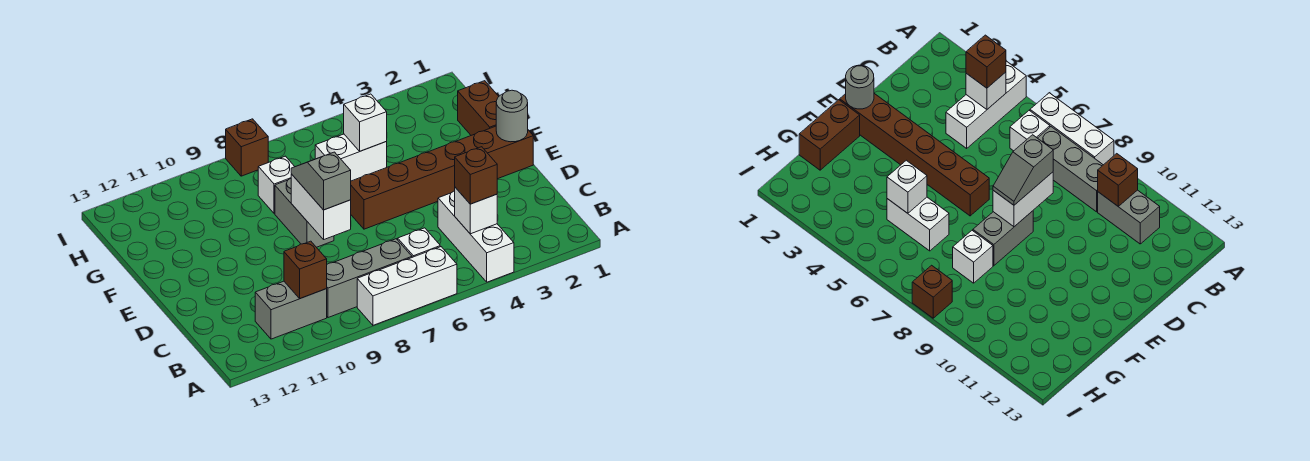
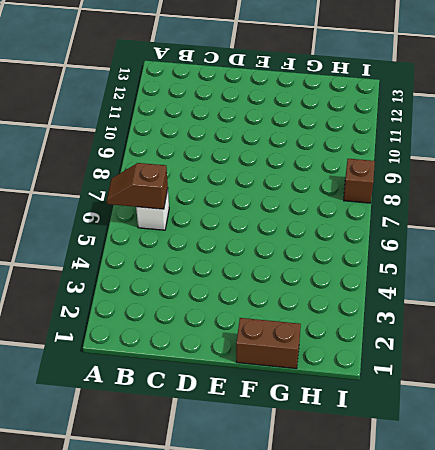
brown slope A6:B6 level 2 top B -> none
none -> white brick A4:C4 level 1
none -> white brick A6:A8 level 1
none -> grey brick B7:B9 level 1

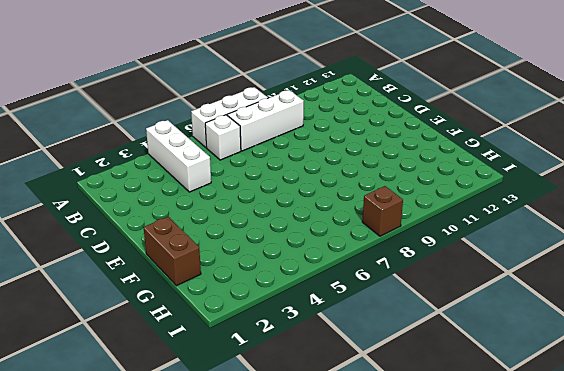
white brick B7:B9 level 1 -> grey brick B7:B9 level 1
none -> grey brick B10:B11 level 1
none -> brown brick E1:E6 level 1
none -> grey brick E8:F8 level 1

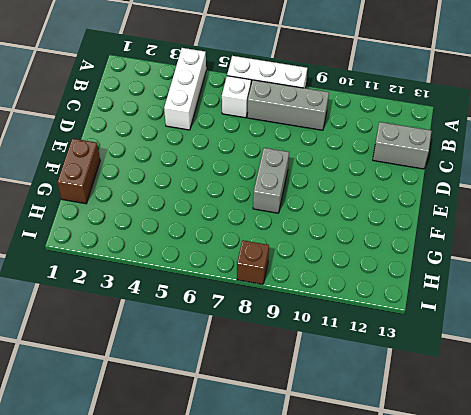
grey brick C12:C13 level 1 -> grey brick B10:B11 level 1
none -> brown brick E1:E6 level 1
none -> white brick G5:G6 level 1
none -> white brick G8 level 1

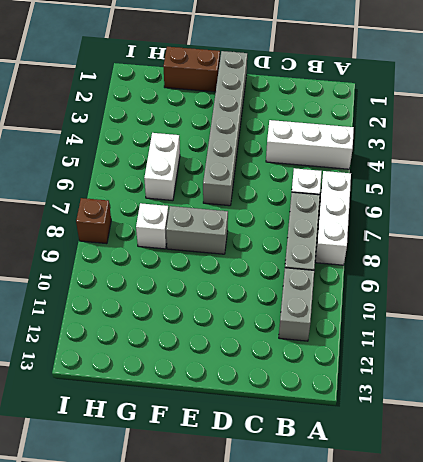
grey brick E1:E6 level 1 -> brown brick E1:E6 level 1
none -> white brick B4 level 2
none -> brown brick B10 level 2
none -> white brick D8:E8 level 2

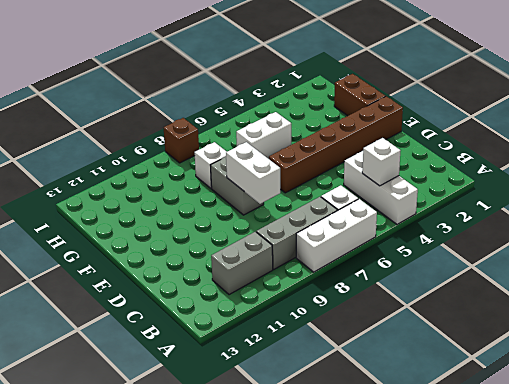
none -> brown brick B10 level 2
none -> grey round brick E1 level 2
none -> white brick G5 level 2

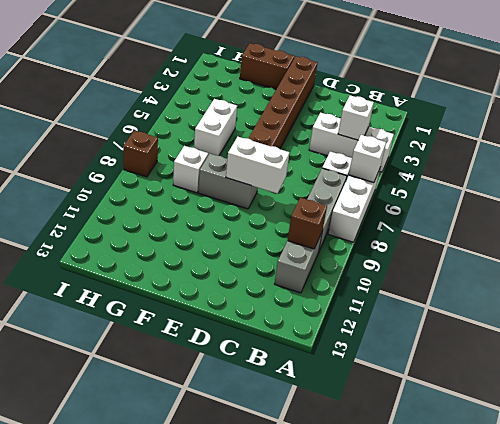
white brick A6 level 2 -> white brick G5 level 2
none -> grey round brick E1 level 2
none -> brown brick B4 level 3
none -> grey slope D8:E8 level 3 top D

